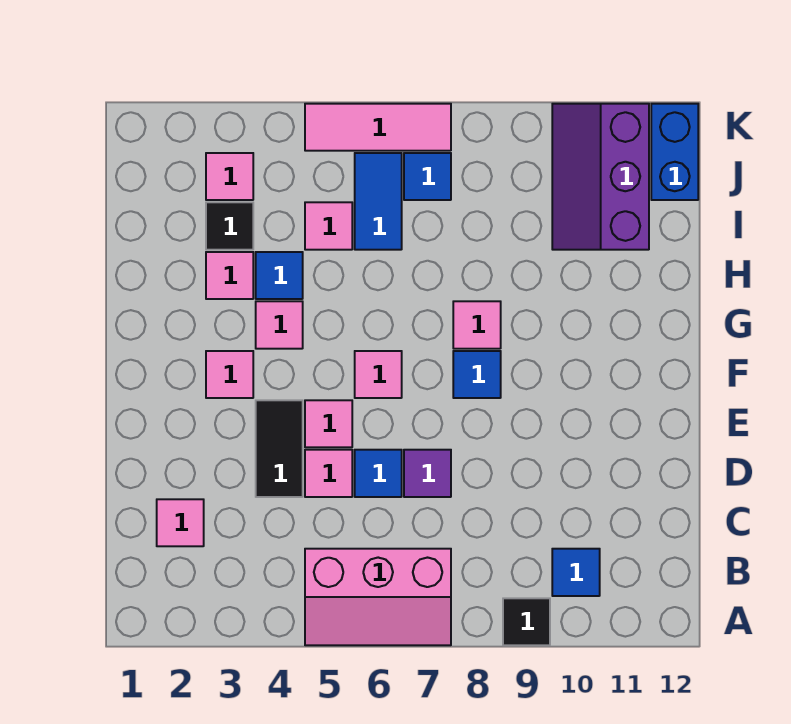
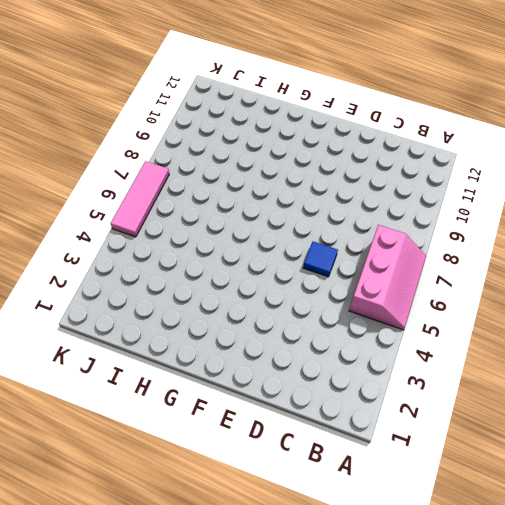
none -> black tile A9 level 1
none -> blue tile B10 level 1
none -> pink tile C2 level 1

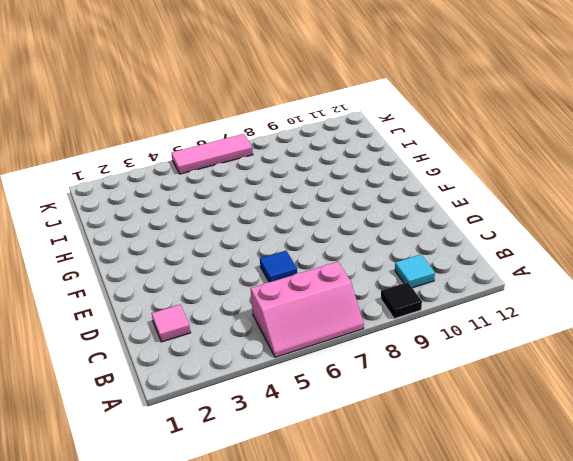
cyan tile B10 level 1 -> blue tile B10 level 1
none -> black tile D4:E4 level 1
none -> pink tile D5 level 1
none -> purple tile D7 level 1

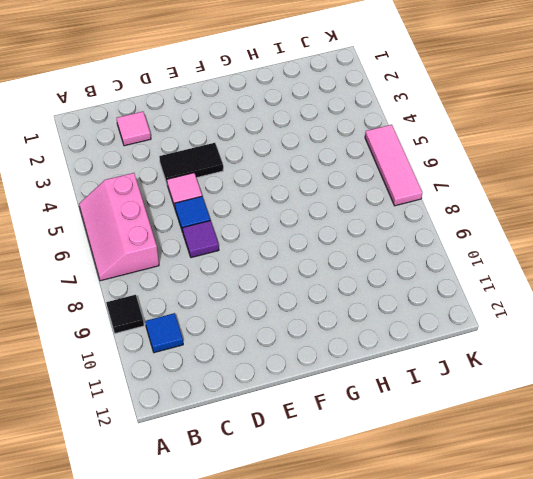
none -> pink tile E5 level 1
none -> pink tile F3 level 1
none -> pink tile F6 level 1

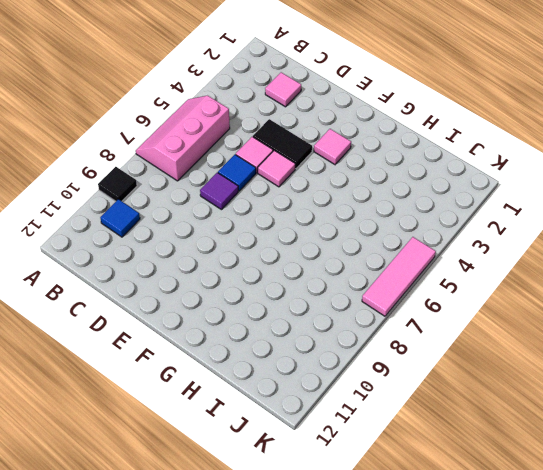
none -> pink tile F6 level 1
none -> blue tile F8 level 1
none -> pink tile G4 level 1

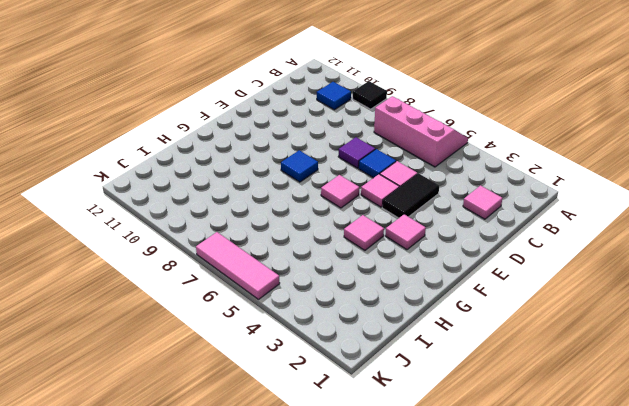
none -> pink tile G8 level 1
none -> pink tile H3 level 1
none -> blue tile H4 level 1

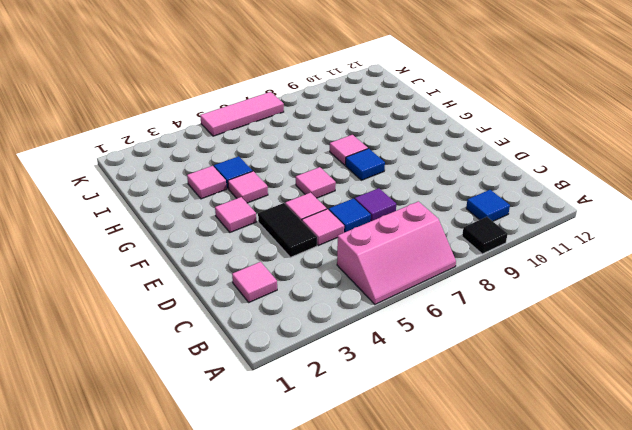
none -> black tile I3 level 1
none -> pink tile I5 level 1
none -> blue tile I6:J6 level 1

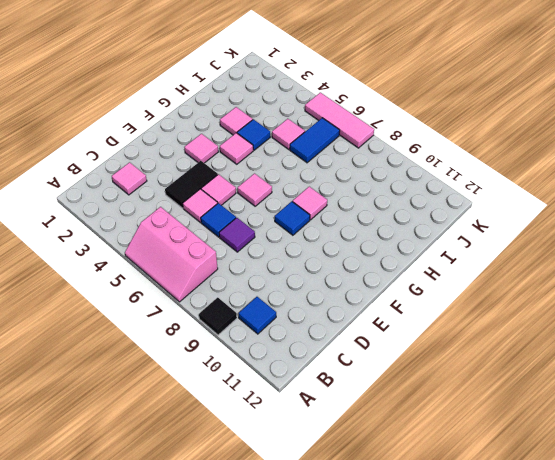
none -> black tile I3 level 1
none -> purple slope I10:K11 level 1 top 11
none -> pink tile J3 level 1

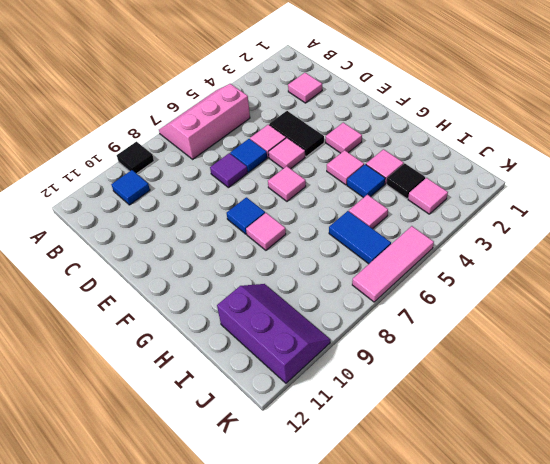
none -> blue tile J7 level 1
none -> blue brick J12:K12 level 1

